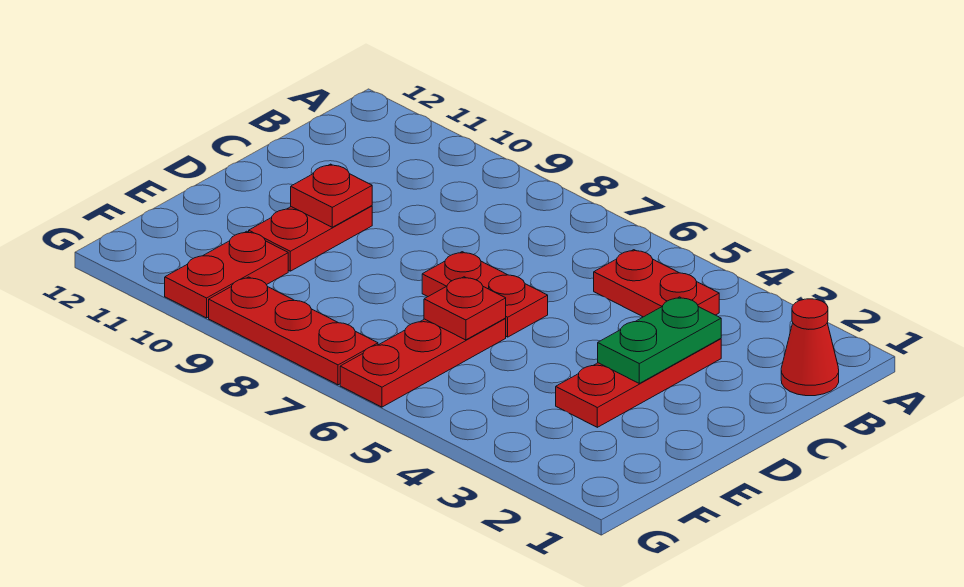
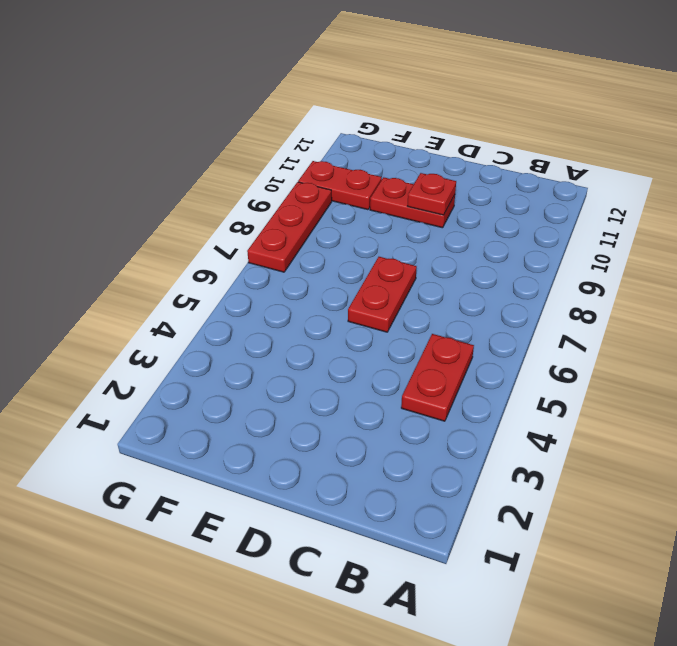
none -> red cone B1 level 1
none -> red plate C3:E3 level 1

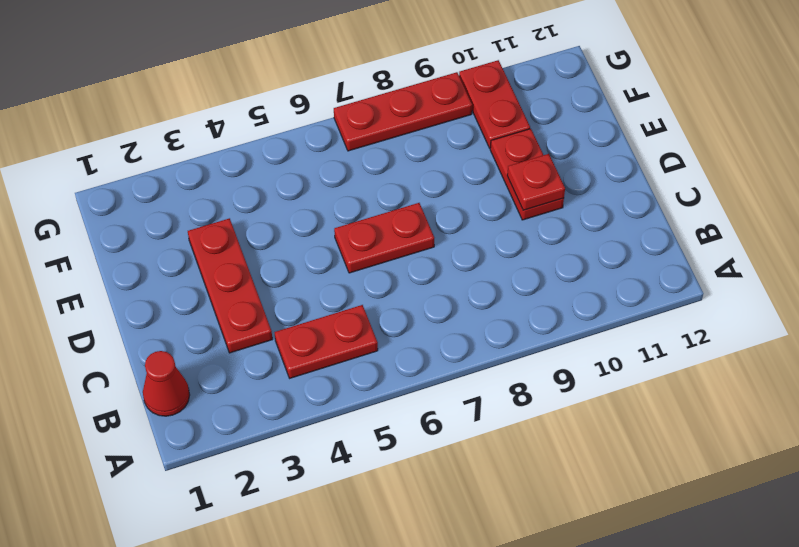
none -> red plate E6:G6 level 1
none -> green plate C3:D3 level 2

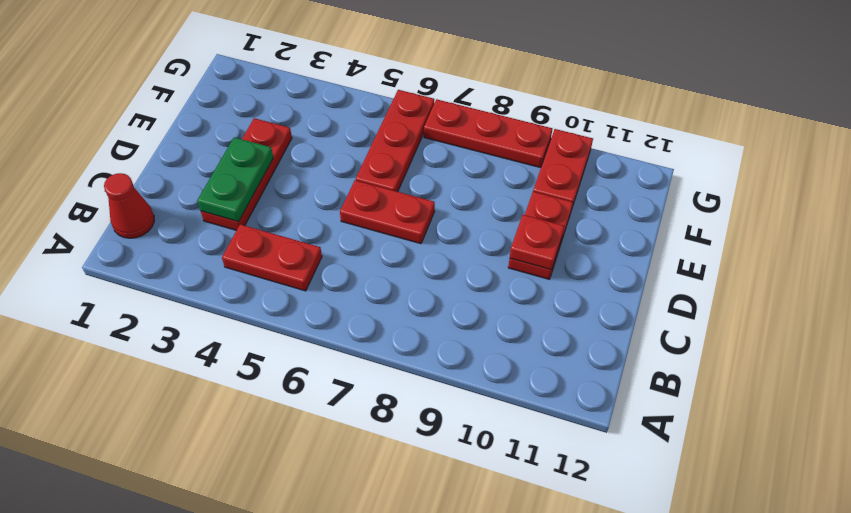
none -> red plate E6 level 2

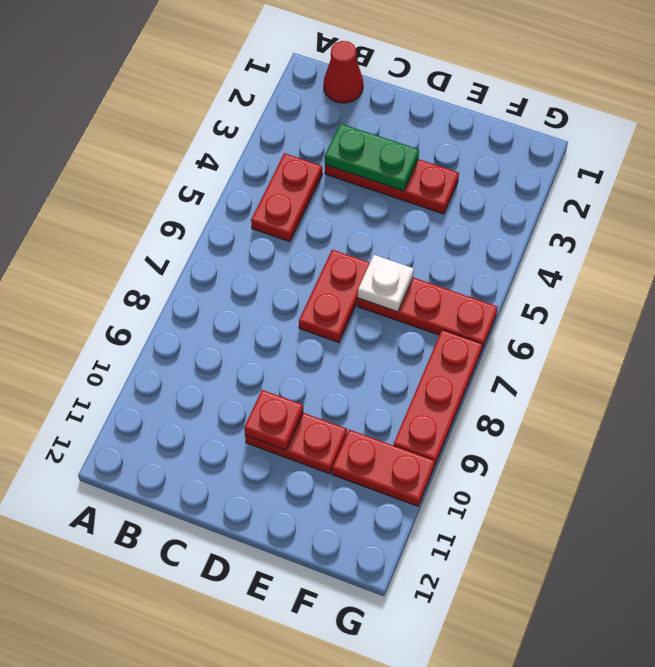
white plate E6 level 2 -> red plate E6 level 2

